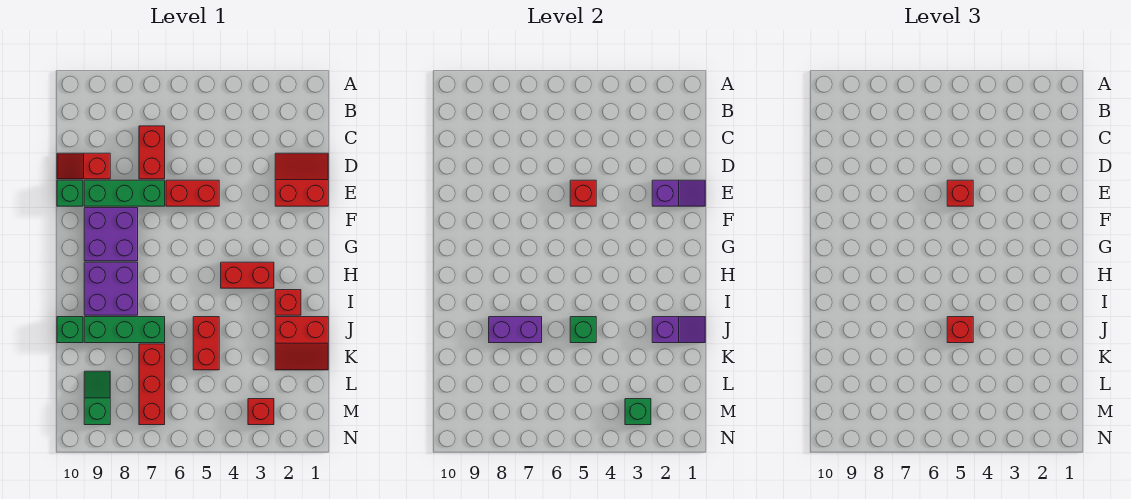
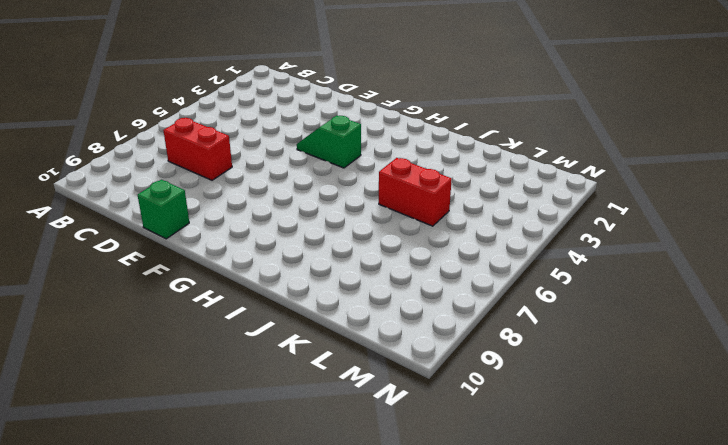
green slope F4:G4 level 1 top G -> green slope L9:M9 level 1 top M
none -> red slope D1:E2 level 1 top E
none -> red slope D9:D10 level 1 top 9
none -> red brick E5:E6 level 1

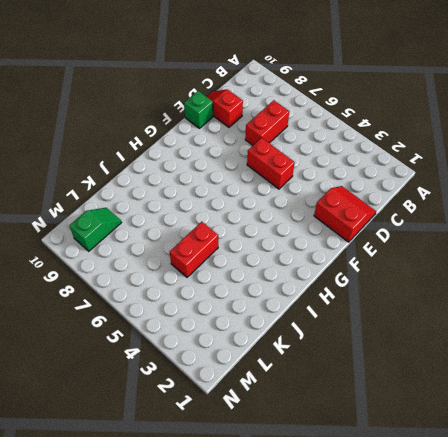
none -> green brick E7:E9 level 1
none -> purple brick F8:G9 level 1
none -> red brick H3:H4 level 1

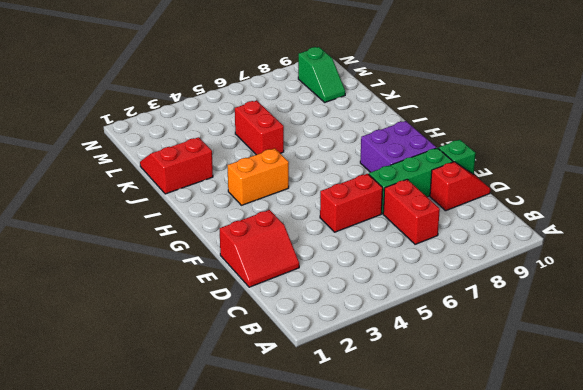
orange brick H3:H4 level 1 -> red brick H3:H4 level 1
none -> purple brick H8:I9 level 1
none -> red brick I2 level 1
none -> green brick J7:J9 level 1

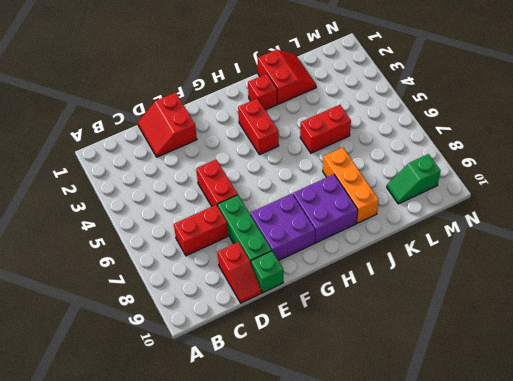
orange brick J7:J9 level 1 -> green brick J7:J9 level 1
none -> green brick J10 level 1
none -> red brick K7:M7 level 1
none -> red brick M3 level 1

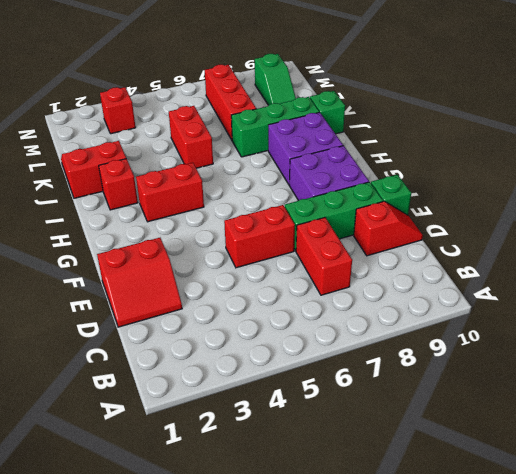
none -> purple slope E1:E2 level 2 top 2
none -> red brick E5 level 2
none -> purple slope J1:J2 level 2 top 2

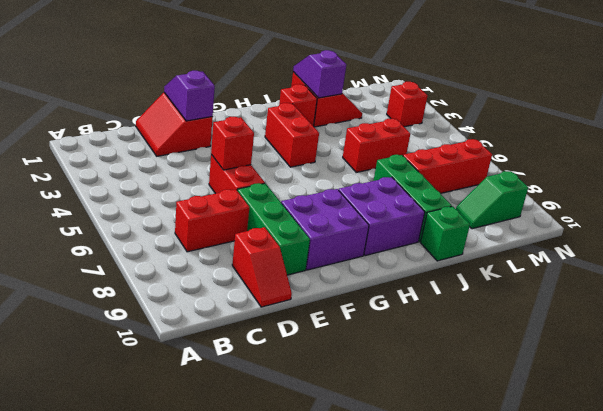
none -> green brick E10 level 1
none -> green brick J5 level 2
none -> purple brick J7:J8 level 2

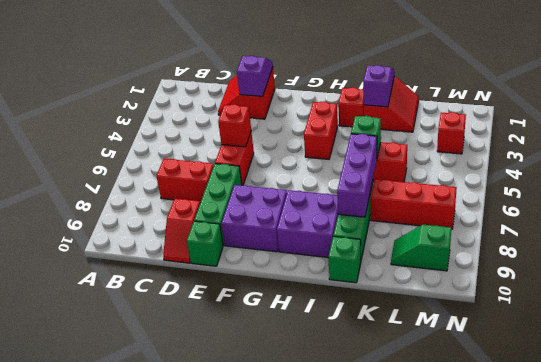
purple brick J6:J8 level 2 -> purple brick J7:J8 level 2
none -> green brick M3 level 2
none -> red brick E5 level 3
none -> red brick J5 level 3

